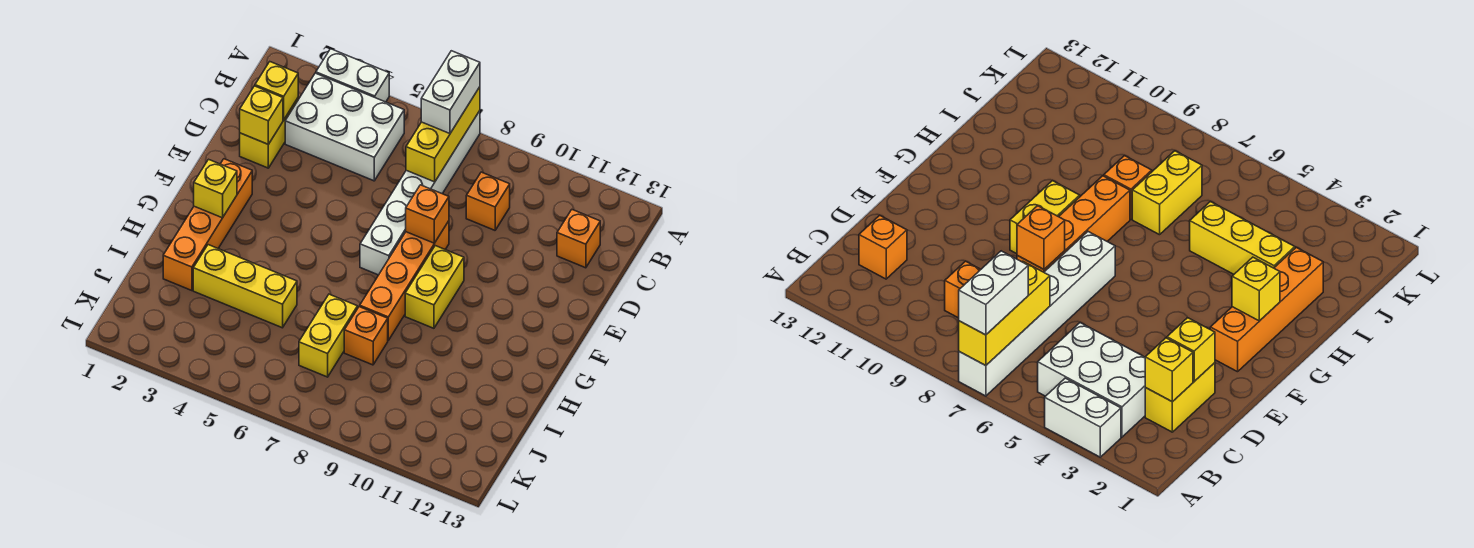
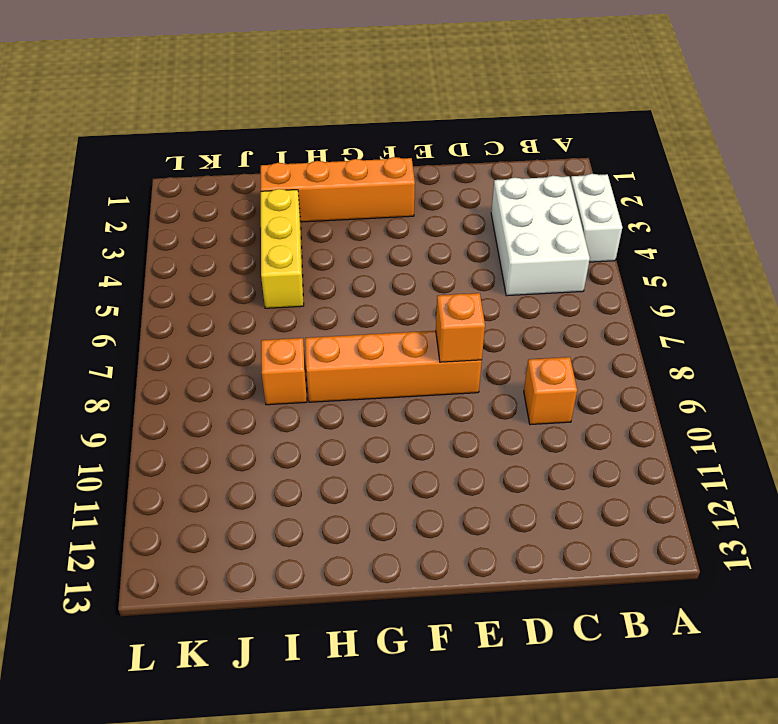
none -> white brick A7:F7 level 1
none -> yellow brick C2:D2 level 1
none -> orange brick C12 level 1

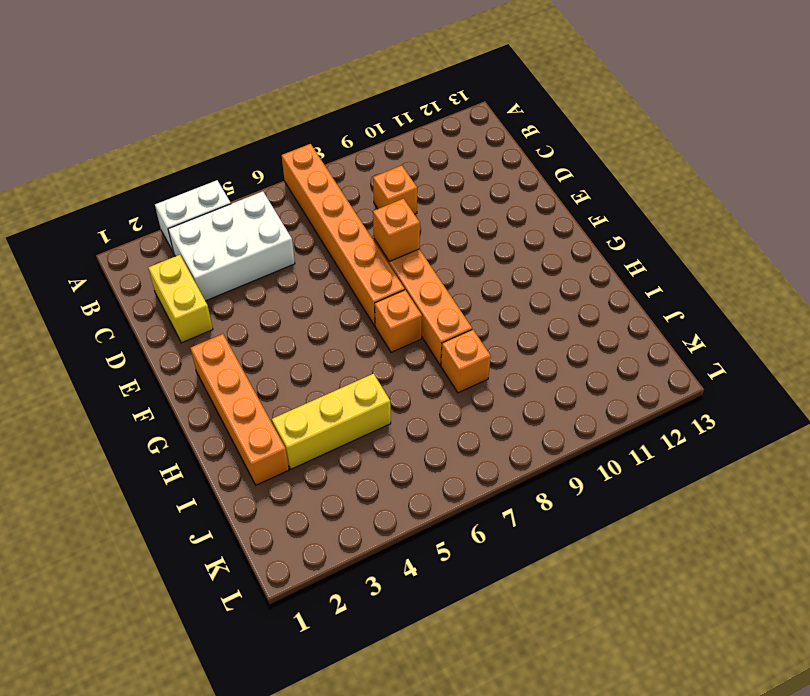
orange brick A7:F7 level 1 -> white brick A7:F7 level 1
orange brick G7 level 1 -> orange brick C12 level 1
none -> yellow brick F9:G9 level 1
none -> yellow brick I7:J7 level 1
none -> yellow brick A7:C7 level 2

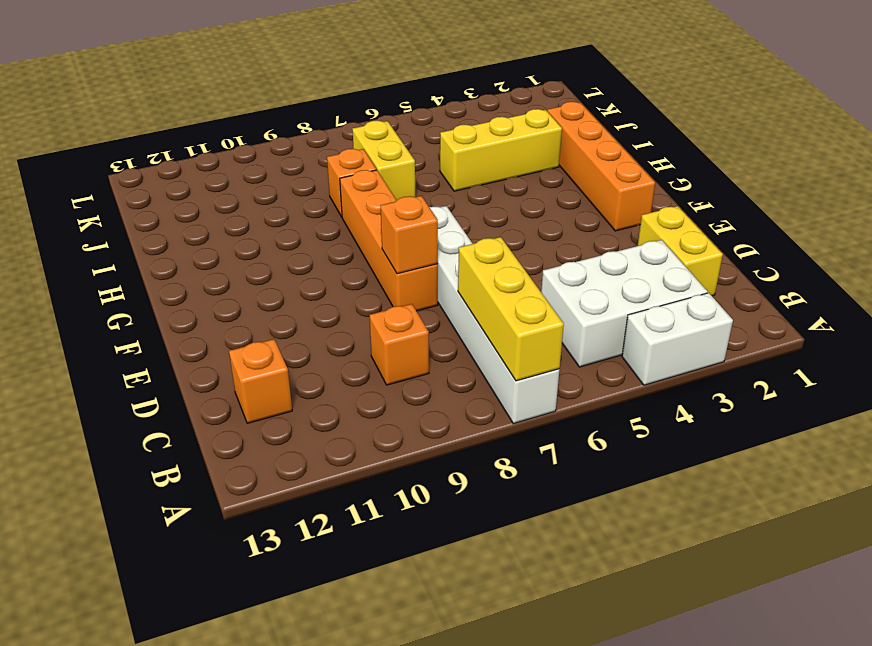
none -> yellow brick F9:G9 level 1
none -> yellow brick C2 level 2
none -> yellow brick D2 level 2

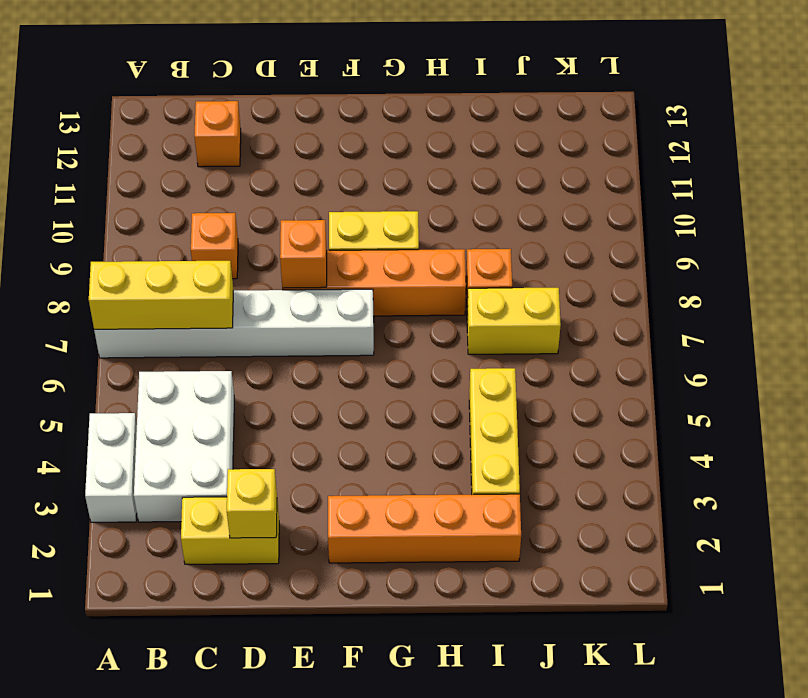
none -> yellow brick C2 level 2
none -> yellow brick G2 level 2
none -> white brick A7:B7 level 3

